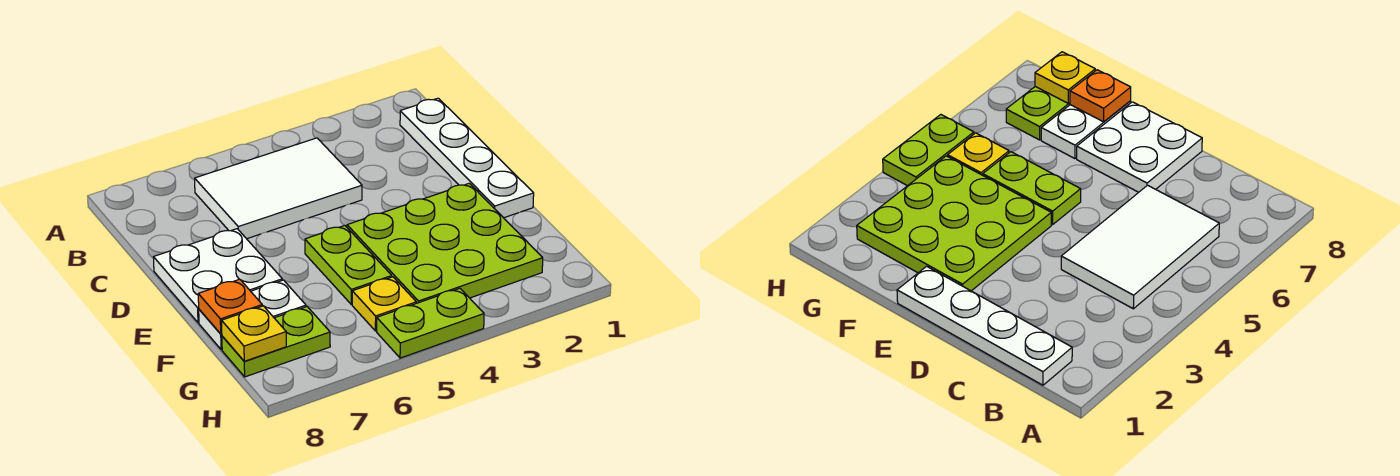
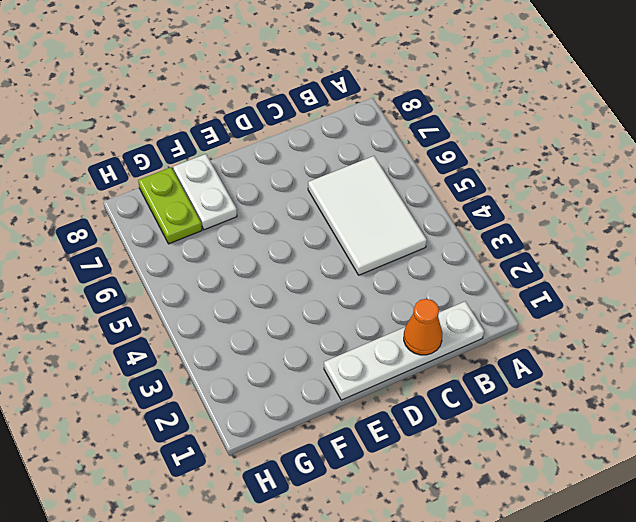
orange cone C1 level 2 -> none
none -> white plate D7:E8 level 1
none -> lime plate E2:G4 level 1

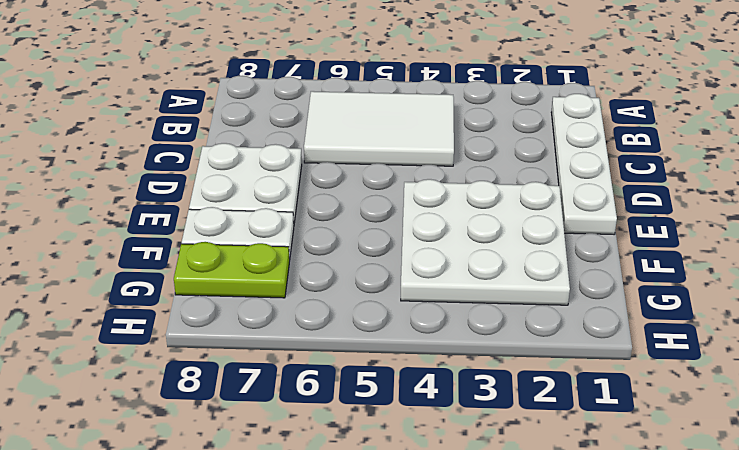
white plate E2:G4 level 1 -> lime plate E2:G4 level 1
none -> lime plate E5:F5 level 1
none -> yellow plate G5 level 1

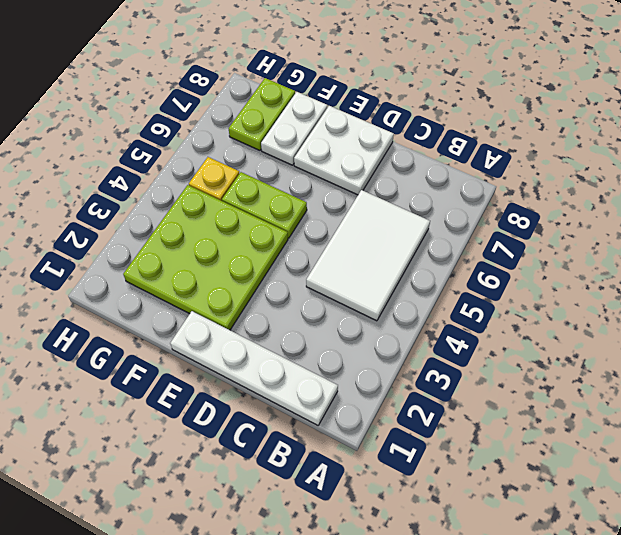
none -> lime plate H4:H5 level 1
none -> orange plate F8 level 2

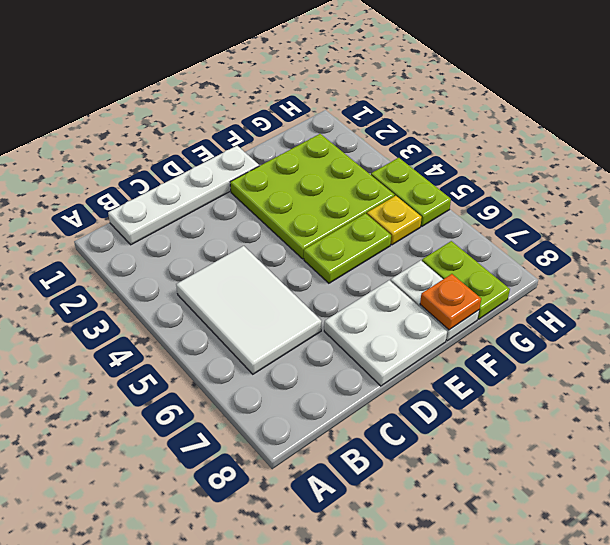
none -> yellow plate G8 level 2

